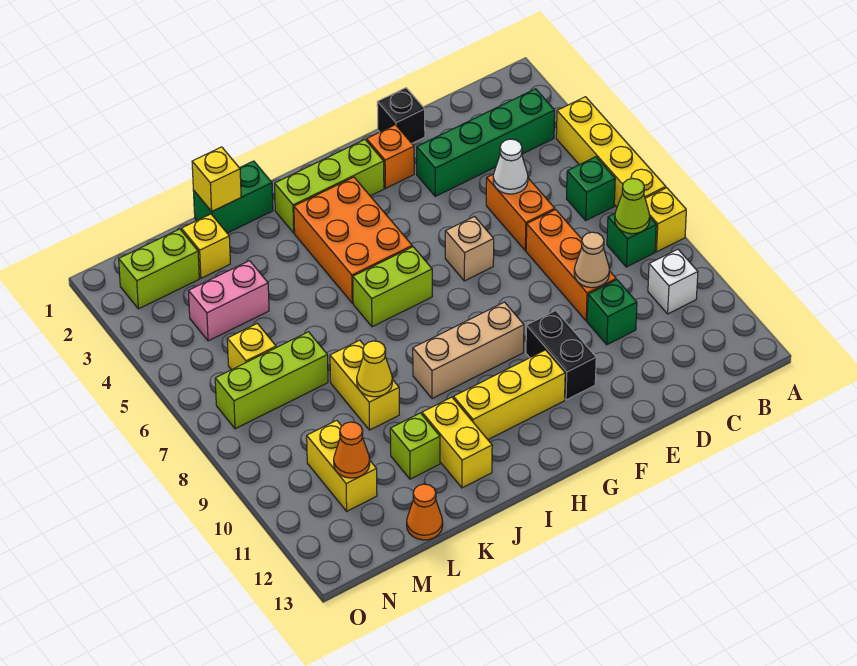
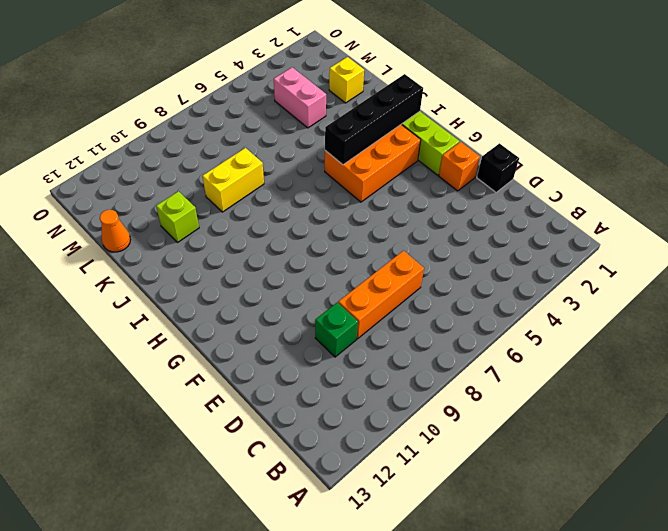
black brick I2:I5 level 2 -> none
none -> yellow brick A4:A7 level 1
none -> yellow brick A8 level 1
none -> green brick B3:E3 level 1
none -> green brick B6 level 1

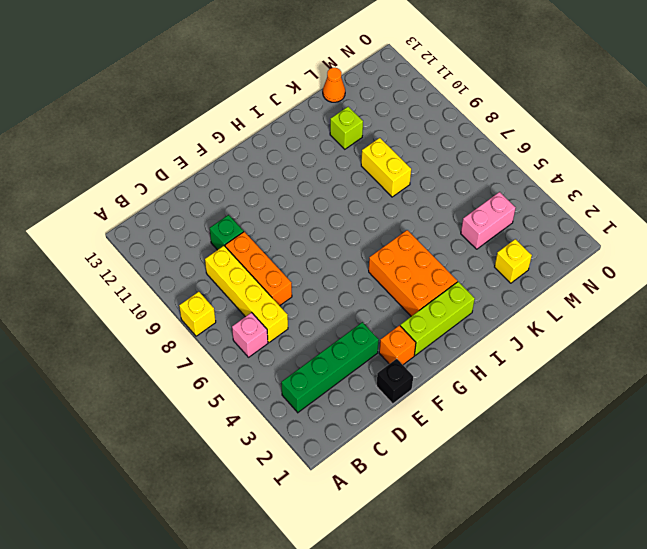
pink brick B6 level 1 -> green brick B6 level 1
yellow brick C6:C9 level 1 -> yellow brick A4:A7 level 1
none -> green brick B8 level 1
none -> white brick B10 level 1
none -> orange brick D5:D6 level 1
none -> tan brick F6 level 1

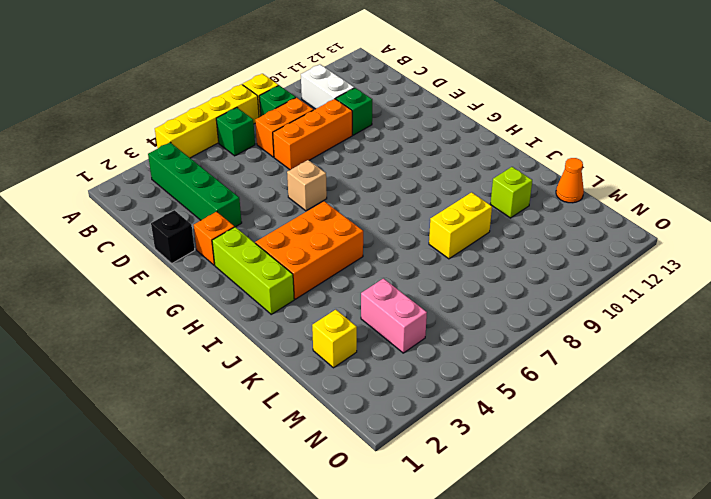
white brick B10:C10 level 1 -> white brick B10 level 1
orange brick C7:C8 level 1 -> orange brick D5:D6 level 1
none -> black brick F10:F11 level 1
none -> tan brick G9:I9 level 1
none -> yellow brick G11:I11 level 1
none -> lime brick H6:I6 level 1

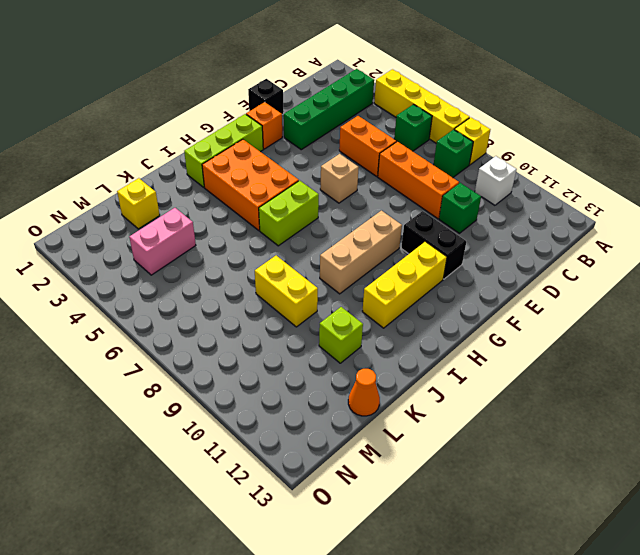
none -> green brick J1:K1 level 1
none -> yellow brick J11:J12 level 1
none -> lime brick L7:N7 level 1
none -> lime brick M2:N2 level 1

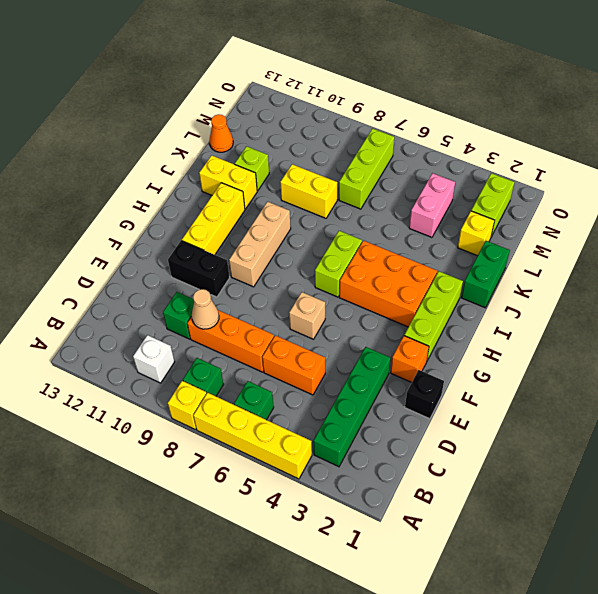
none -> yellow brick M6 level 1
none -> yellow brick M10:M11 level 1
none -> lime cone B8 level 2
none -> white cone D5 level 2

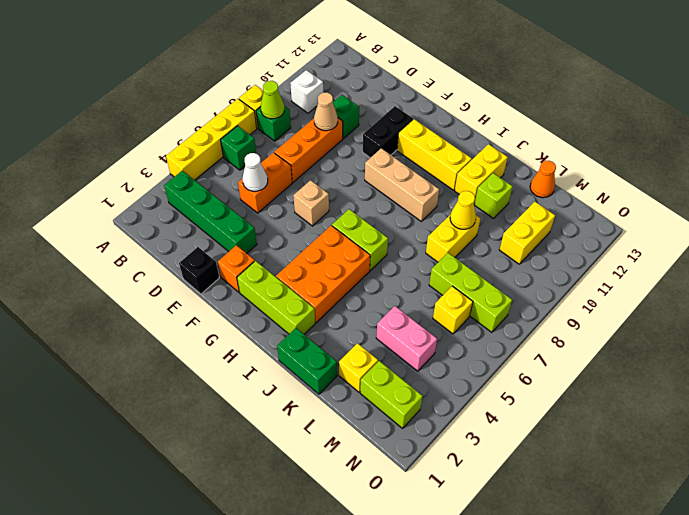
none -> yellow brick K1 level 2
none -> orange cone M11 level 2

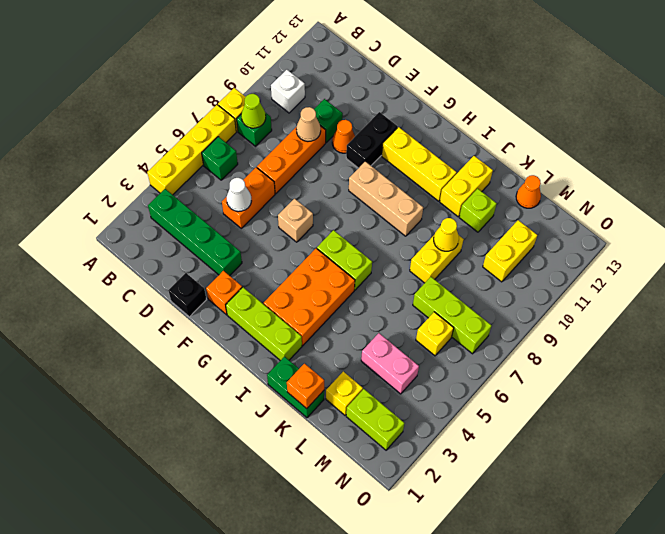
orange cone E10 level 1 -> orange cone M11 level 2
orange brick K1 level 2 -> yellow brick K1 level 2

